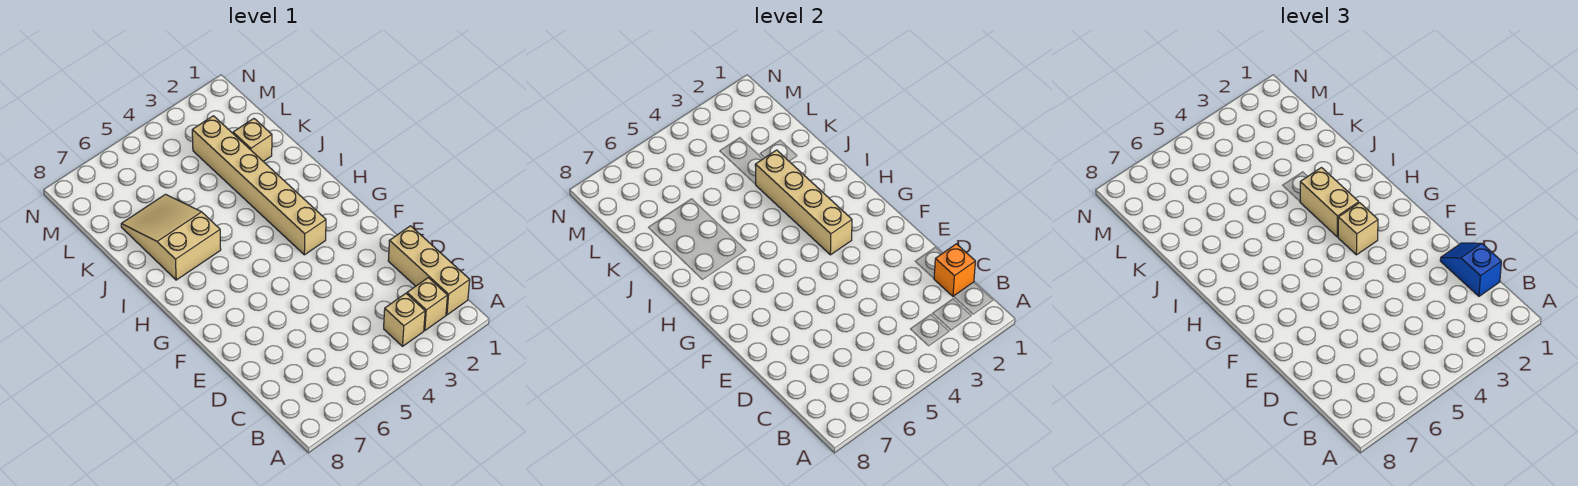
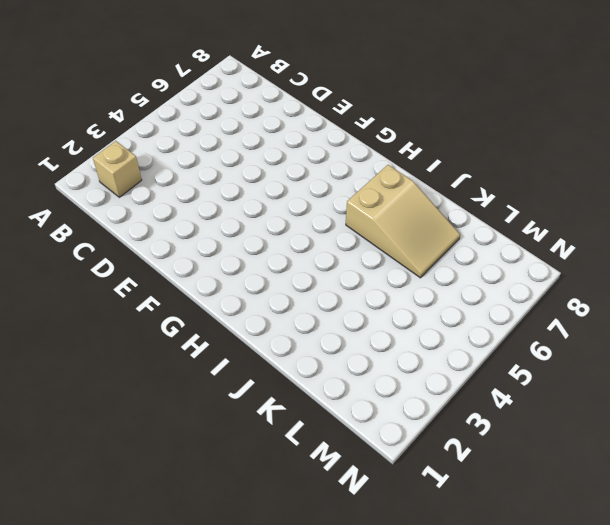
none -> tan brick B1:D1 level 1
none -> tan brick B3 level 1

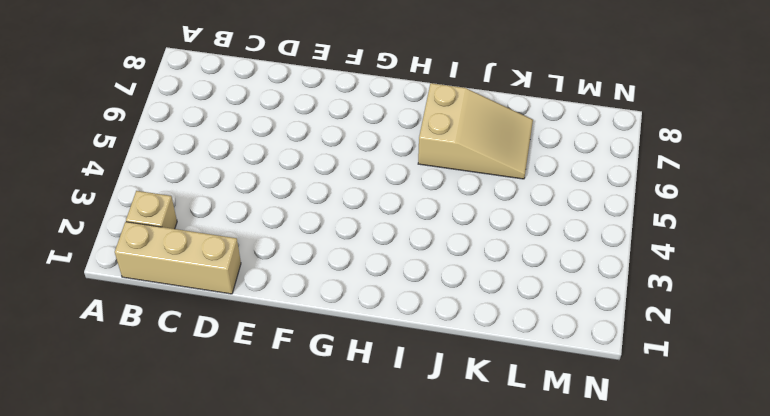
none -> tan brick B3 level 1
none -> tan brick G3:L3 level 1

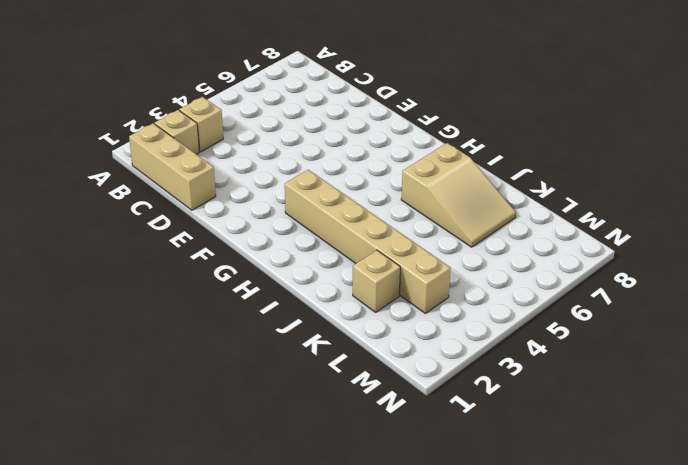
none -> orange brick C1 level 2
none -> tan brick G3:J3 level 2

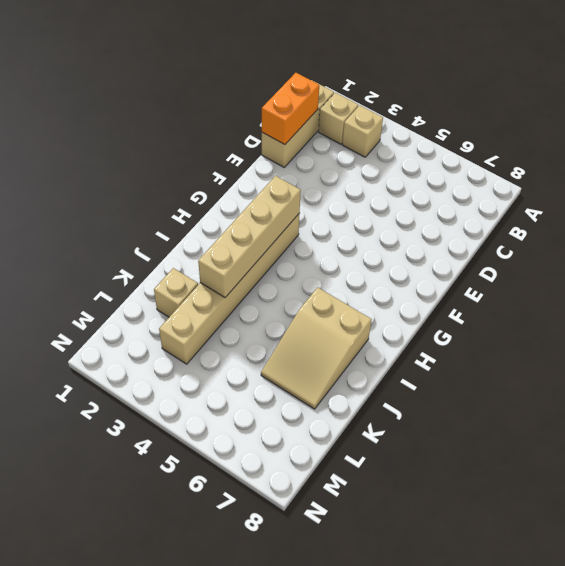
orange brick C1:D1 level 2 -> orange brick C1 level 2
none -> blue slope C1:D1 level 3 top C
none -> tan brick G3 level 3

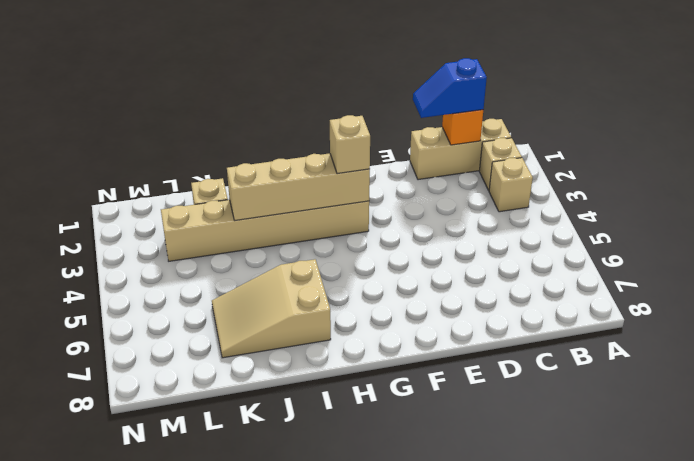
none -> tan brick H3:I3 level 3

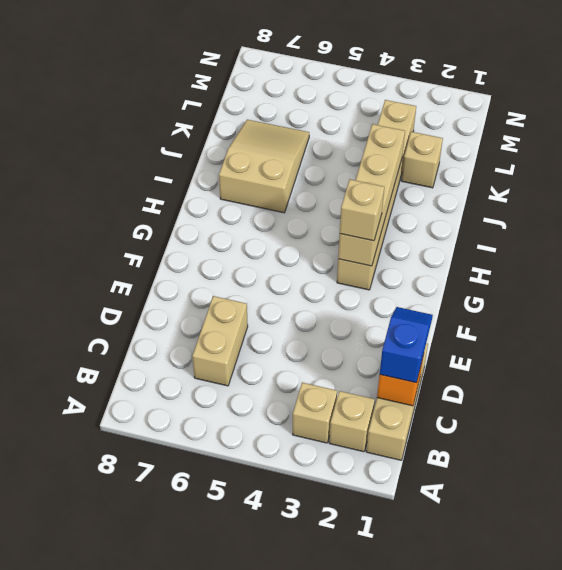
tan brick C6:D6 level 1 -> tan brick H3:I3 level 3

